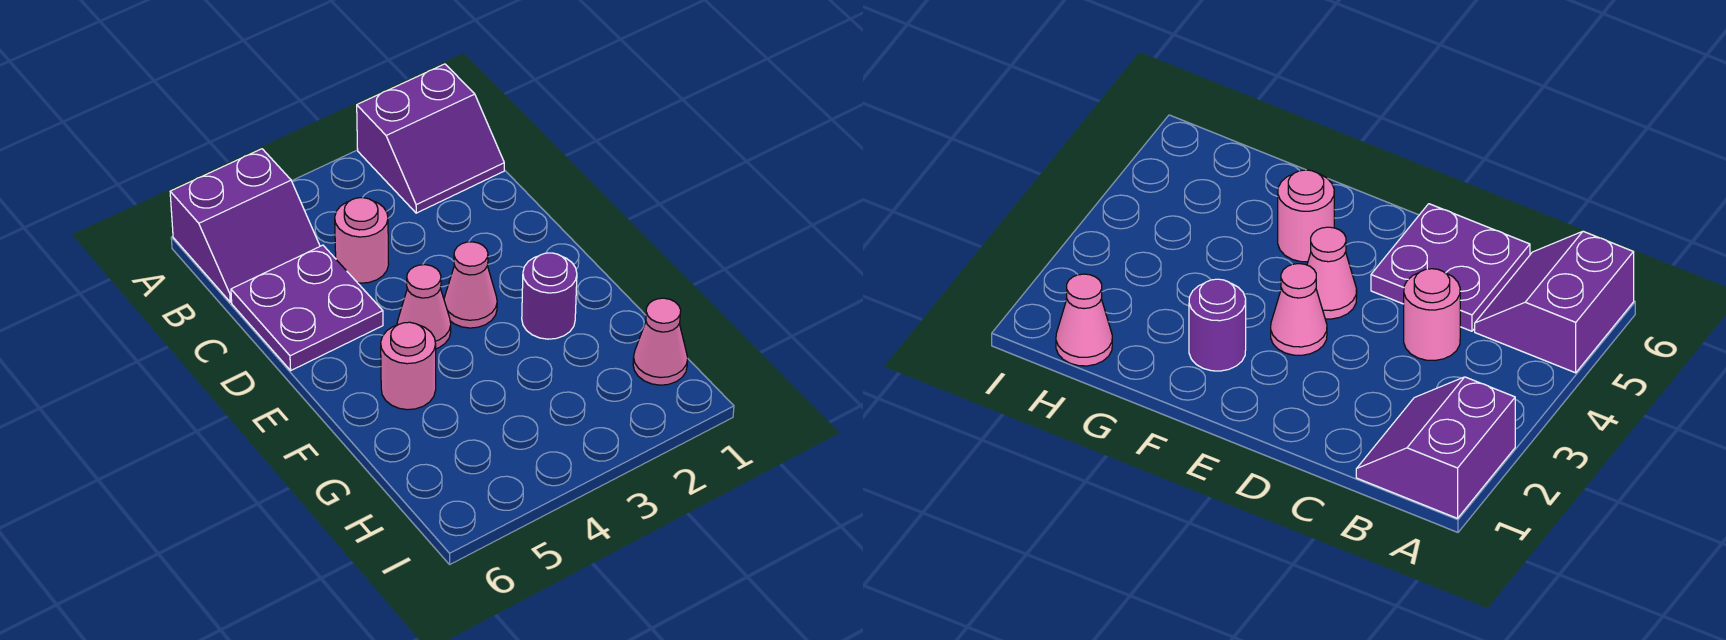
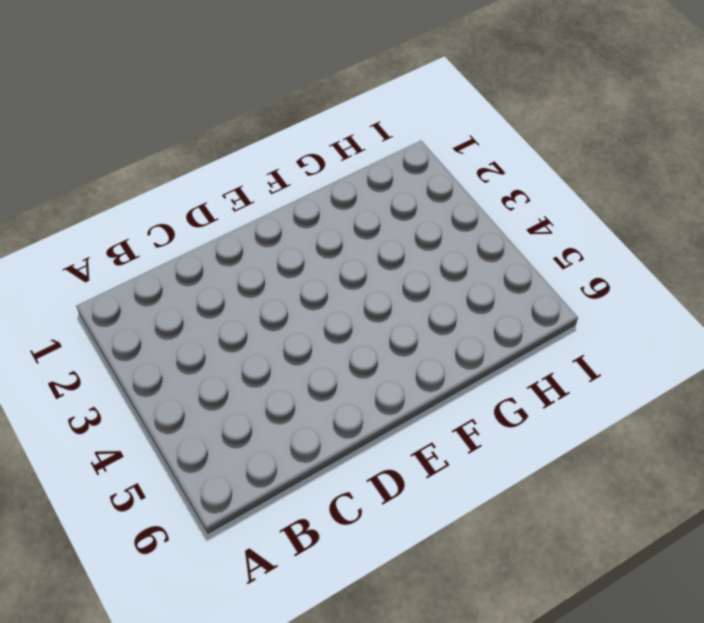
none -> purple slope A1:B2 level 1 top A
none -> purple slope A5:B6 level 1 top A

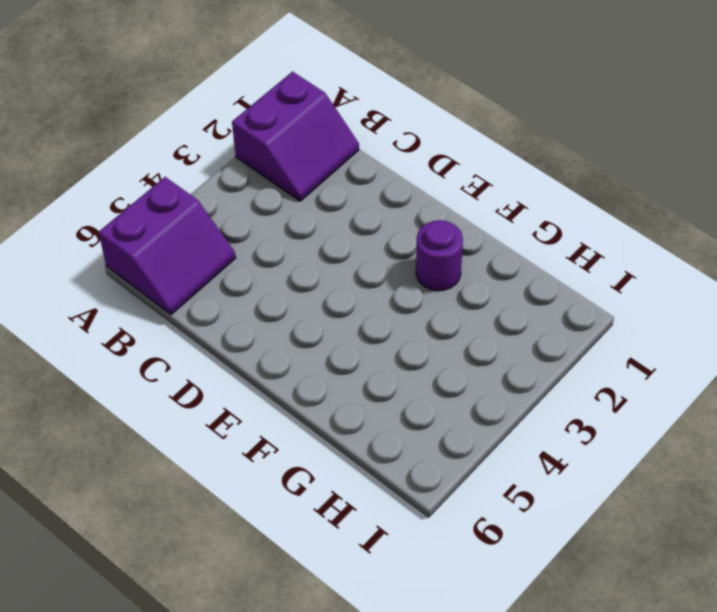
none -> pink round brick C4 level 1
none -> purple plate C5:D6 level 1

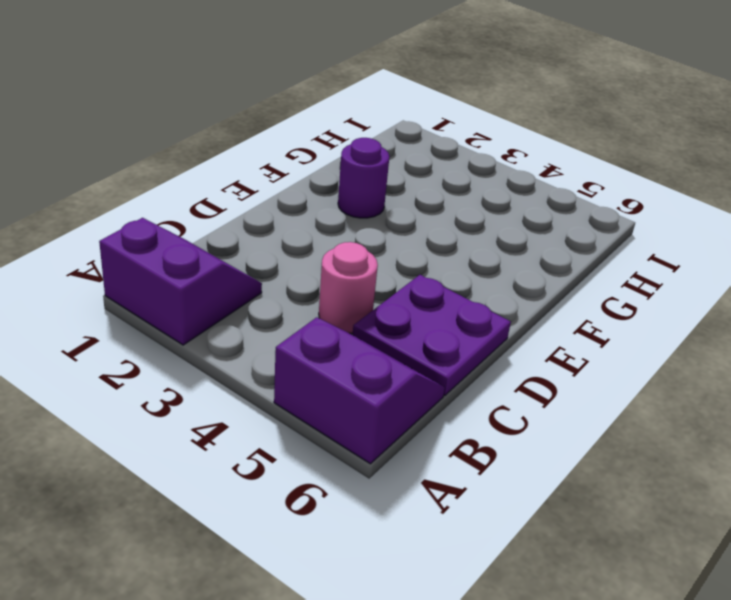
none -> pink cone E3 level 1
none -> pink cone E4 level 1

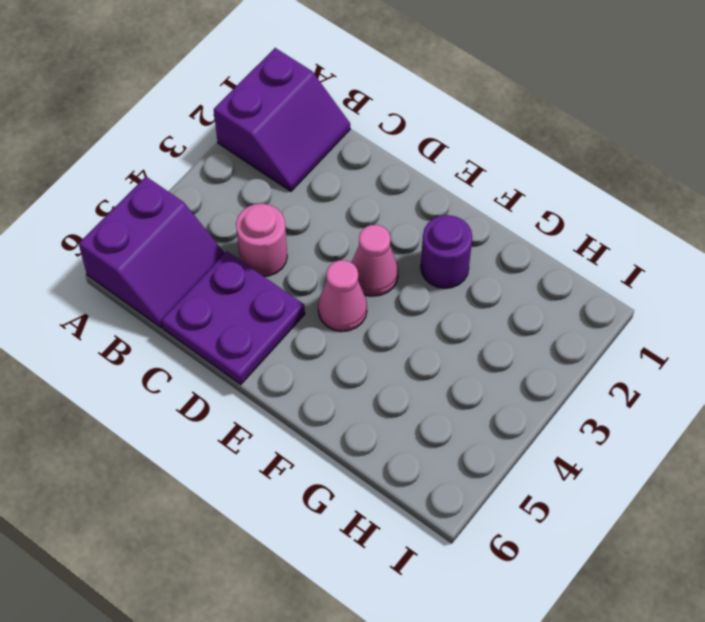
none -> pink round brick F5 level 1
none -> pink cone H1 level 1

